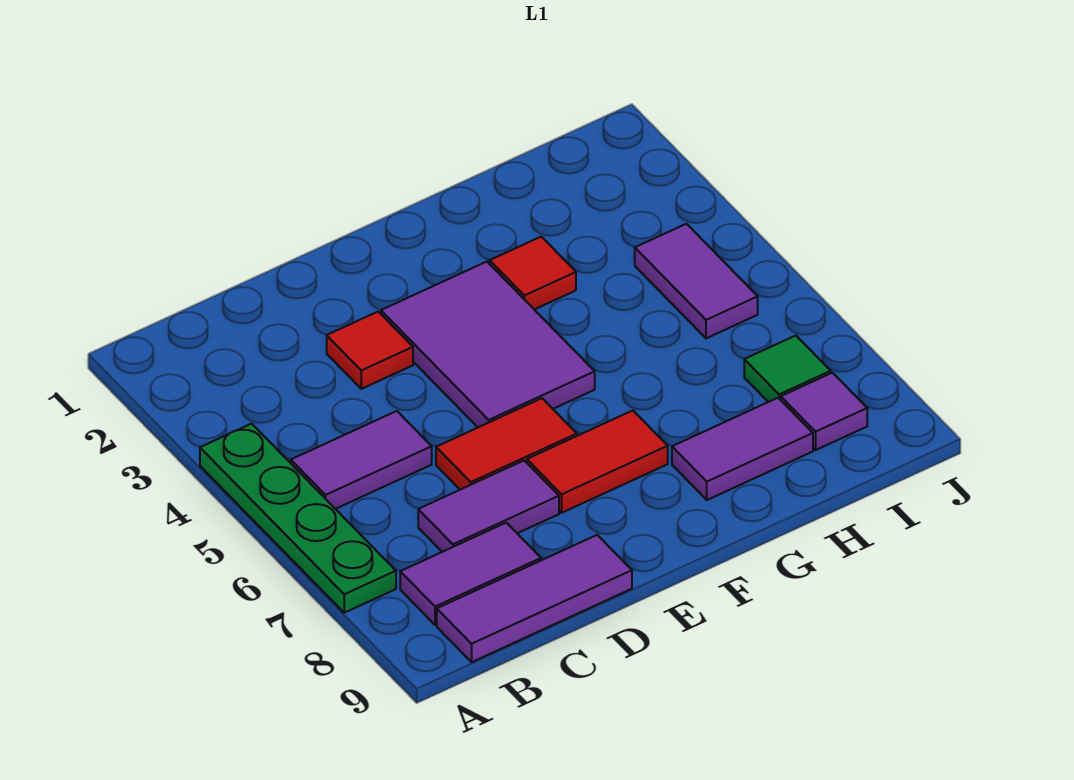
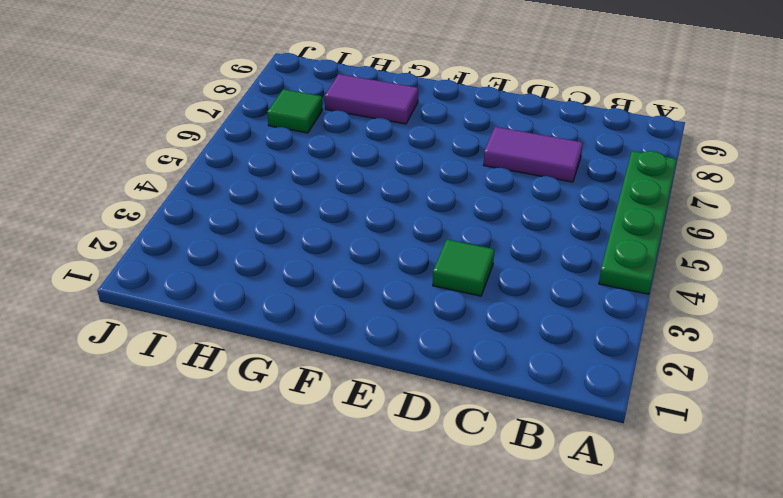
green tile D3 level 1 -> red tile D3 level 1
none -> purple tile B5:C5 level 1
none -> purple tile B8:C8 level 1
none -> purple tile B9:D9 level 1

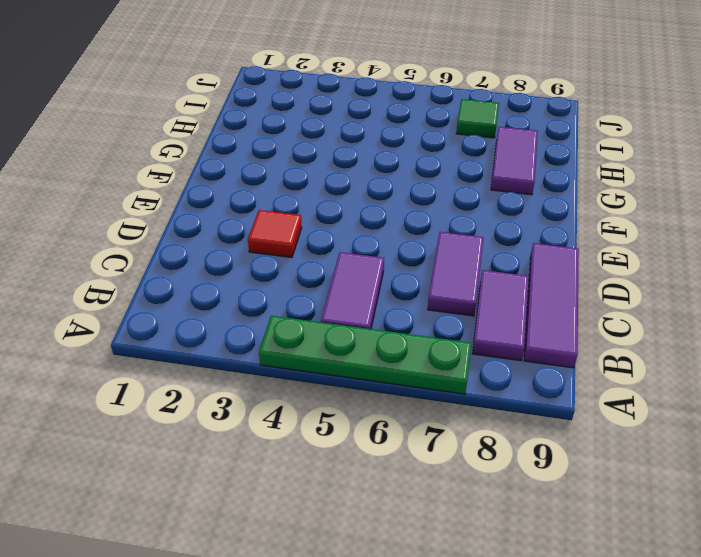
none -> red tile D6:E6 level 1
none -> purple tile E3:F5 level 1
none -> red tile E7:F7 level 1

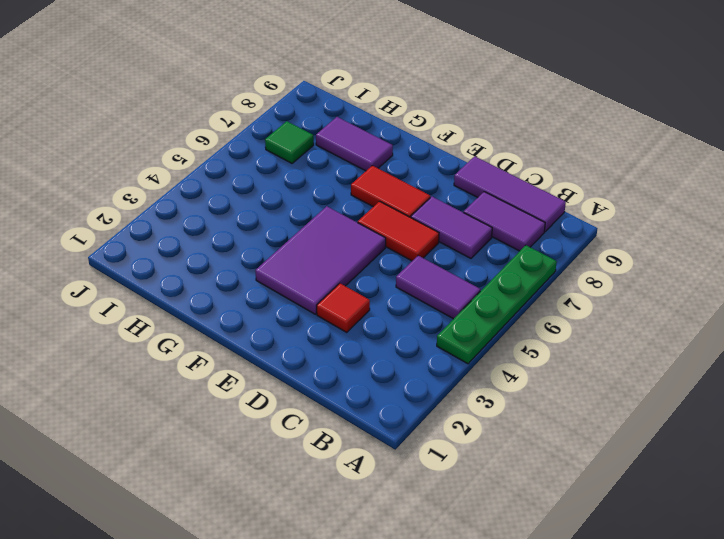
none -> red tile G3 level 1
none -> purple tile I4:I5 level 1
none -> purple tile I8 level 1

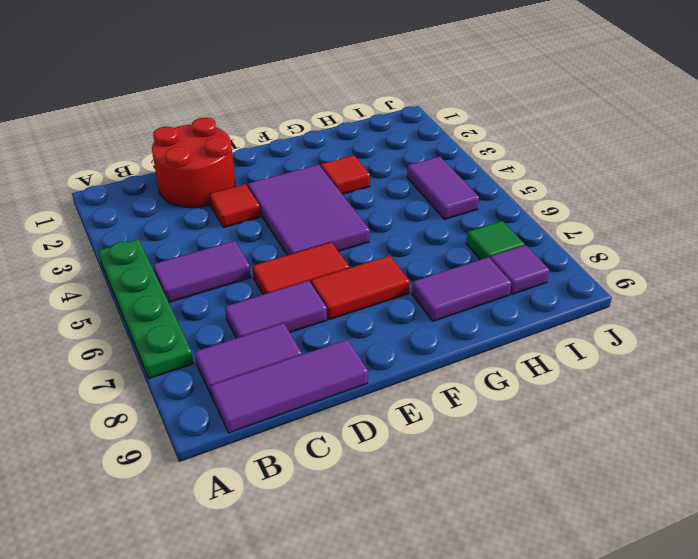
red round brick C1:D2 level 1 -> none

